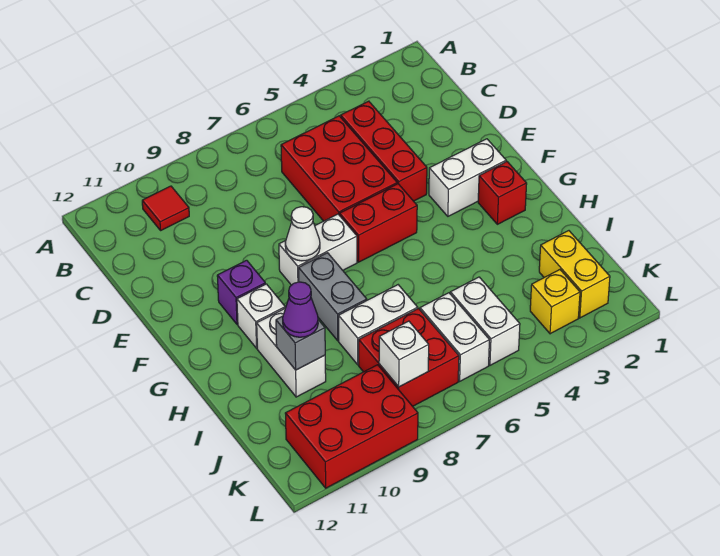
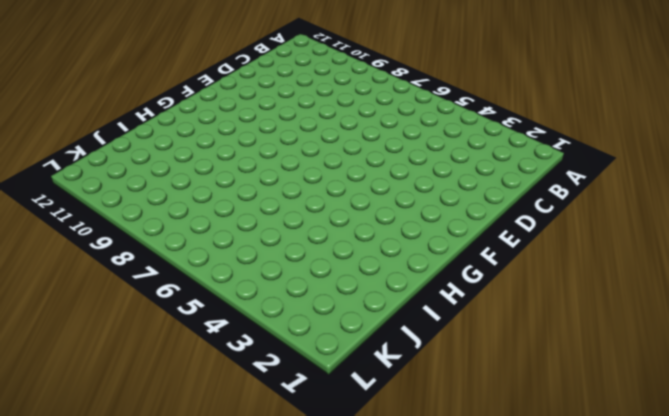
none -> red tile B10 level 1
none -> red brick C4:E4 level 1
none -> red brick C5:E6 level 1

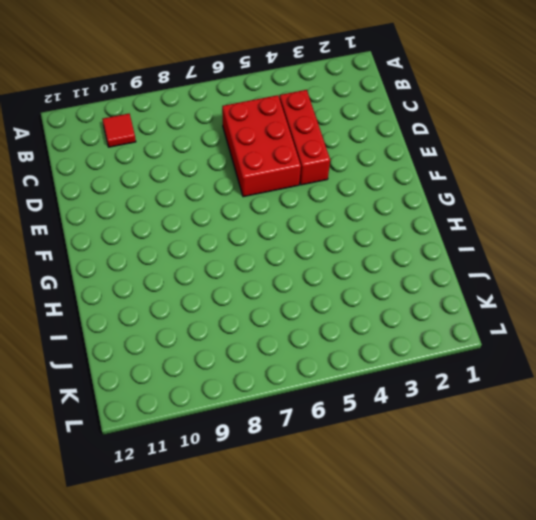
none -> white brick F2:F3 level 1
none -> red brick F5:F6 level 1
none -> white brick F7:F8 level 1

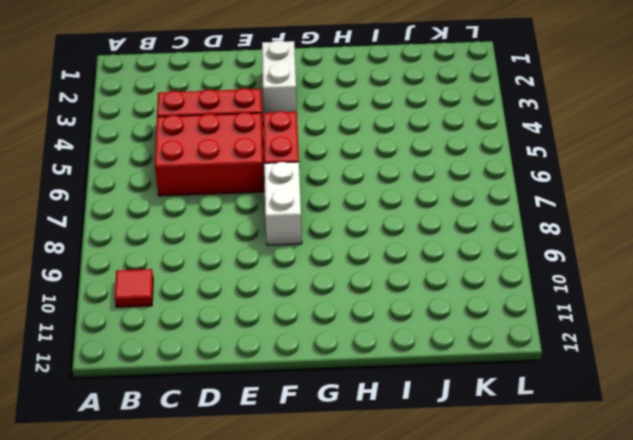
none -> purple brick F10 level 1
none -> red brick G2 level 1
none -> grey brick G8:H8 level 1

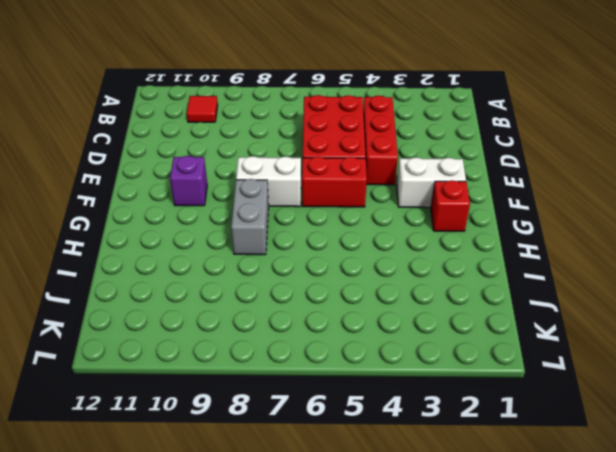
none -> white brick G10 level 1
none -> white brick H10:I10 level 1
none -> white brick I7:I8 level 1

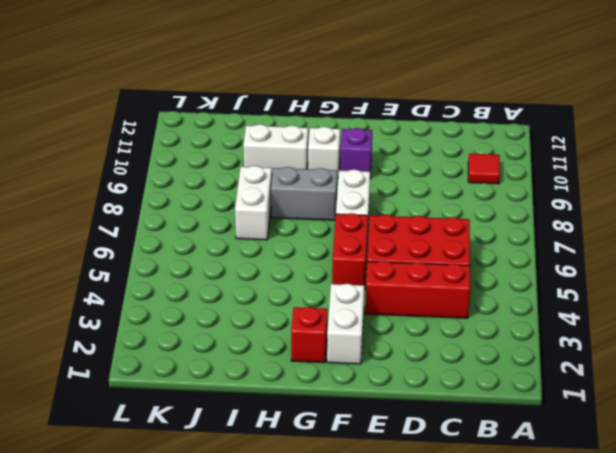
none -> yellow brick J2:K2 level 1
none -> white brick J5:K5 level 1
none -> white brick J6:K6 level 1

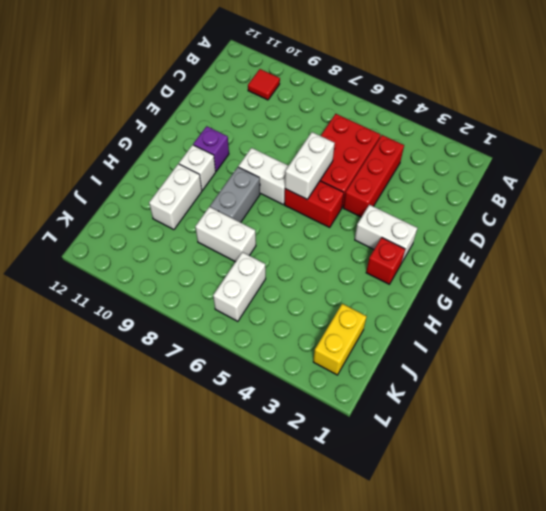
white brick E6:F6 level 2 -> white brick J5:K5 level 1
none -> red brick J7:K8 level 1
none -> yellow brick K3 level 1
none -> red brick K9:L11 level 1

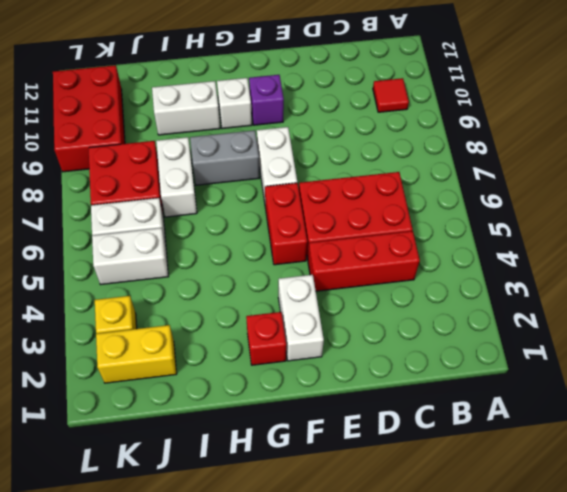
none -> white cone F8 level 2
none -> grey brick I10 level 2
none -> white brick K8 level 2

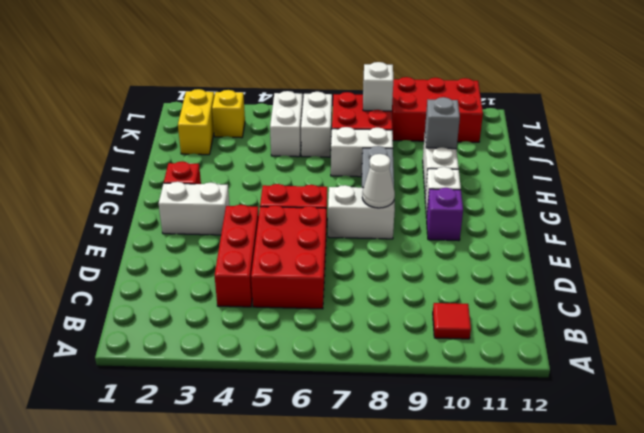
none -> purple cone I10 level 3

